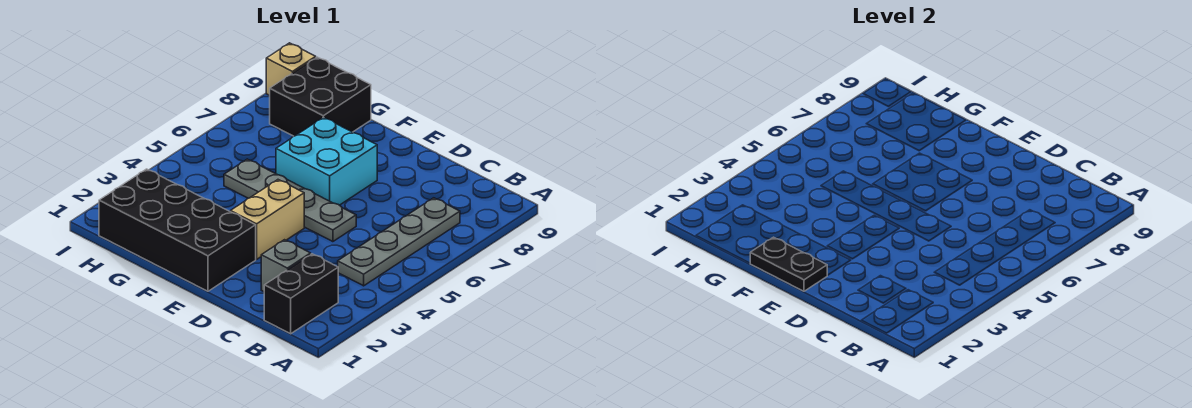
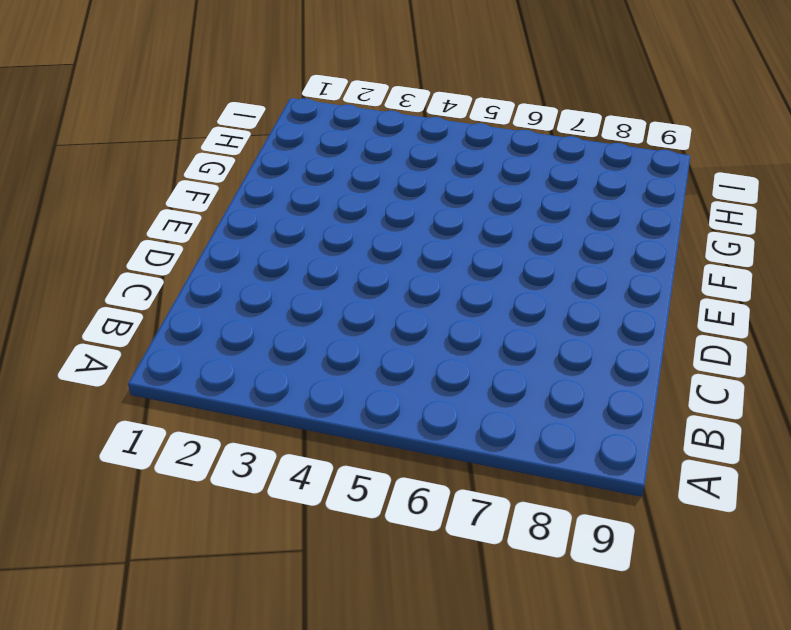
none -> black brick B1:B2 level 1
none -> grey plate B4:B7 level 1

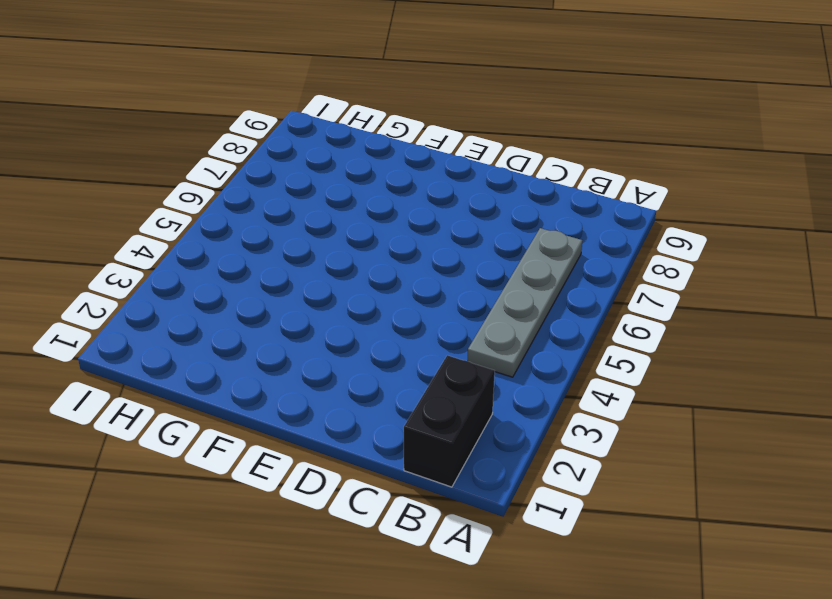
none -> grey brick C2 level 1
none -> grey plate D5:G5 level 1

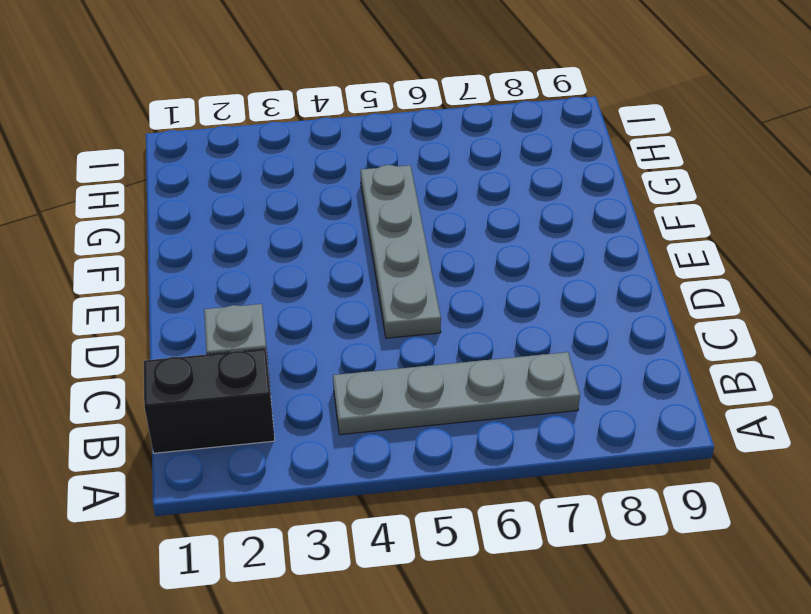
none -> black brick E1:H2 level 1
none -> tan brick E3:E4 level 1

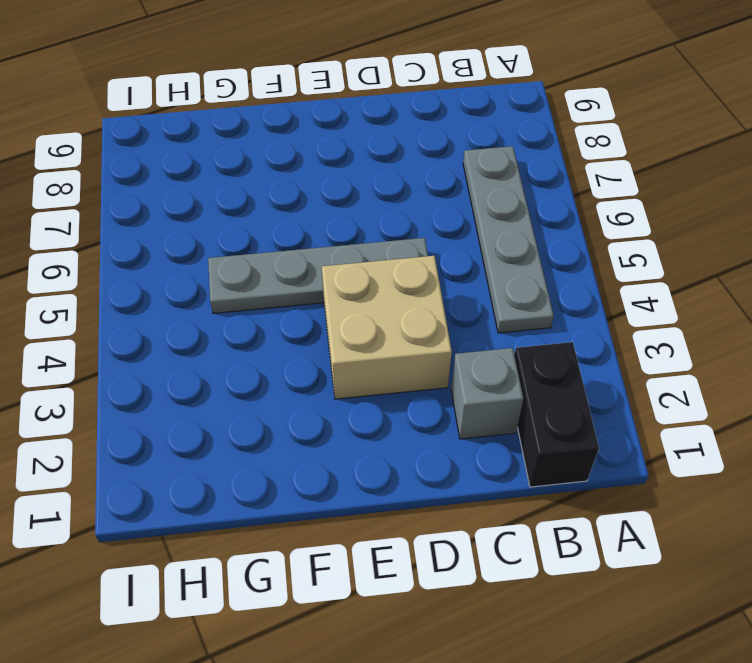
tan brick D3:E4 level 1 -> tan brick E3:E4 level 1
none -> black brick E1:H2 level 1
none -> cyan brick E6:F7 level 1

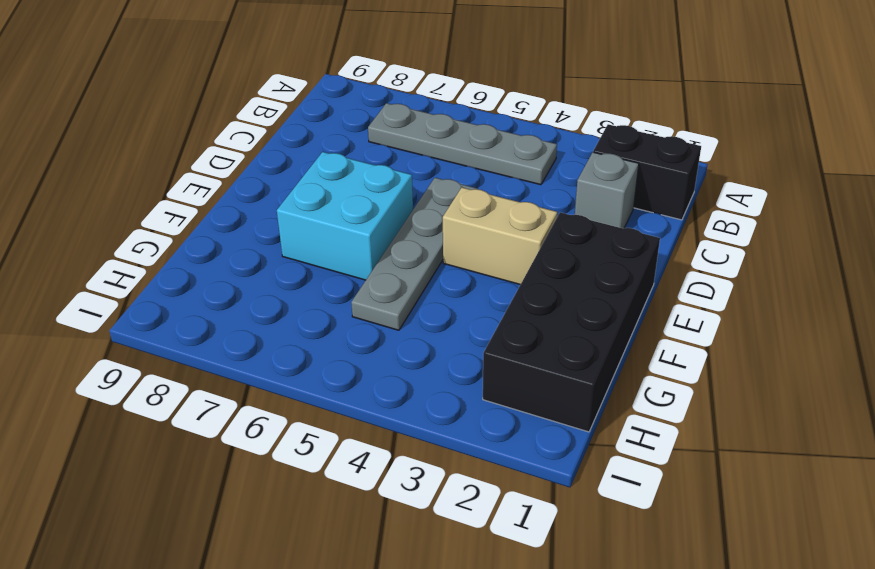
none -> black brick G8:H9 level 1
none -> tan brick I9 level 1

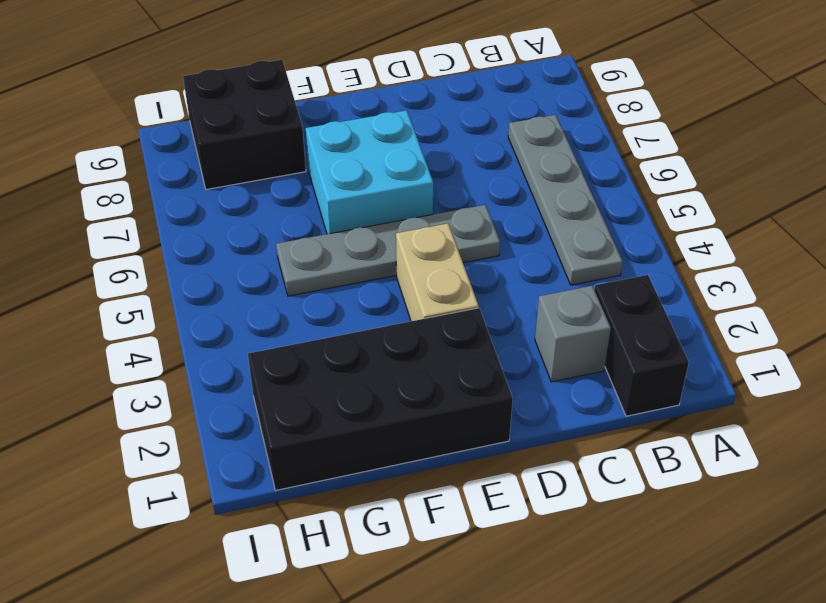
none -> tan brick I9 level 1
none -> black plate E1:F1 level 2

